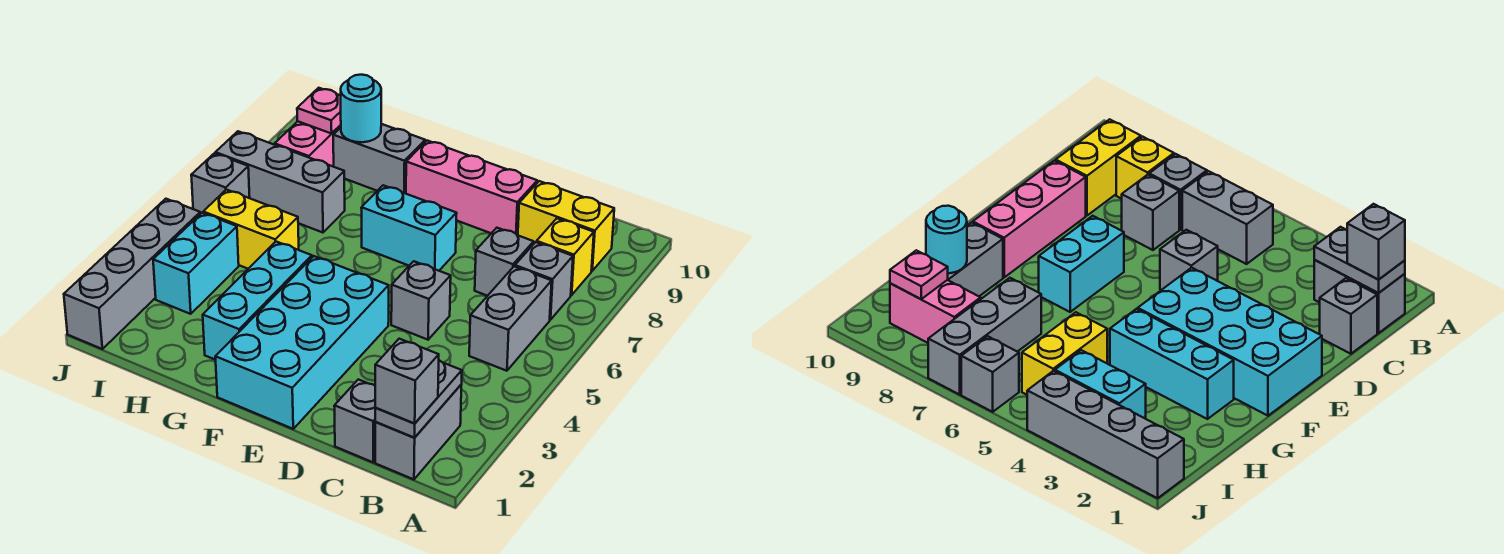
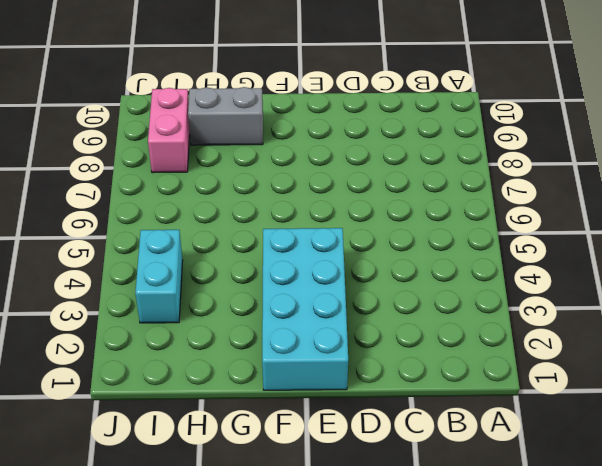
none -> grey brick B1:B2 level 1
none -> grey brick B5:B6 level 1
none -> grey brick B7 level 1

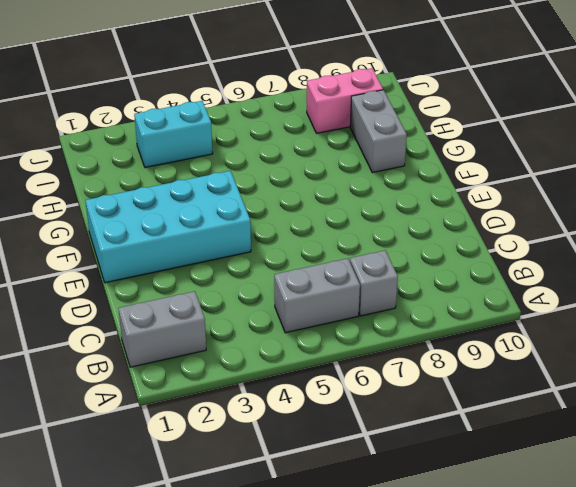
none -> yellow brick B8 level 1
none -> yellow brick B9:C9 level 1
none -> grey brick C1 level 1

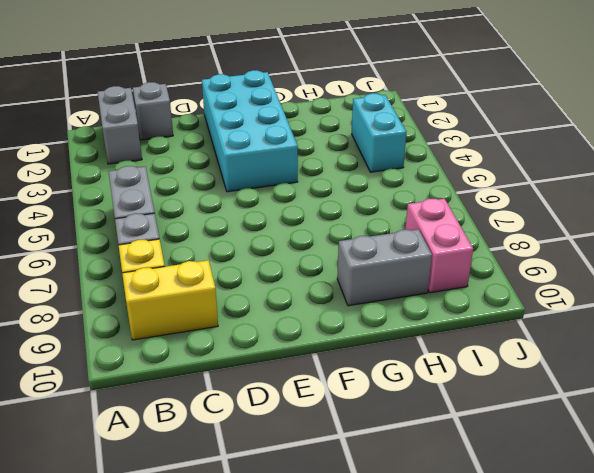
none -> grey brick C7 level 1
none -> grey brick D5 level 1
none -> pink brick D9:F9 level 1

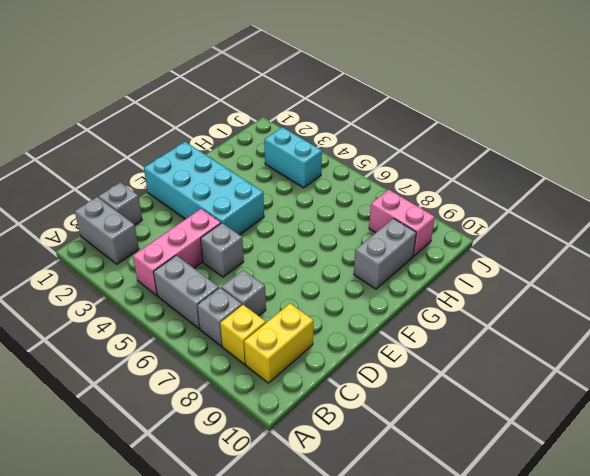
pink brick B4:D4 level 1 -> pink brick D9:F9 level 1
none -> cyan brick E7:F7 level 1
none -> cyan brick G2:G4 level 1
none -> yellow brick H5:I5 level 1

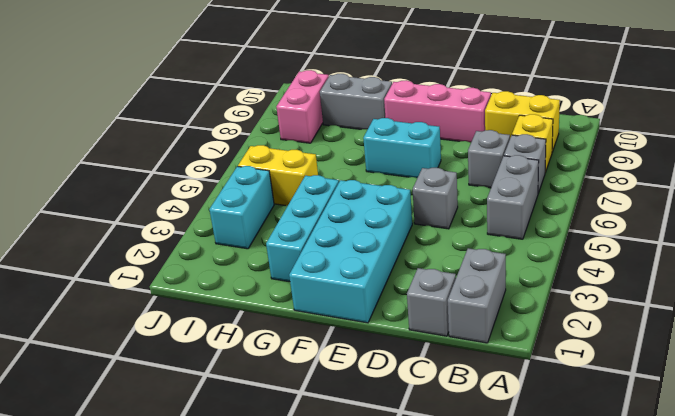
none -> grey brick H7:J7 level 1
none -> grey brick J1:J4 level 1
none -> grey brick J6 level 1

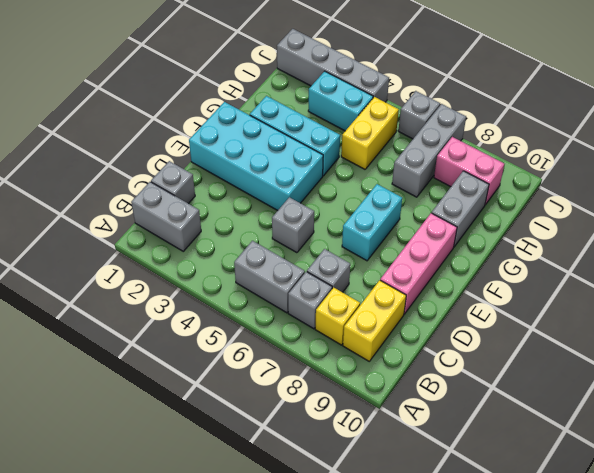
none -> grey plate B1:B2 level 2
none -> cyan round brick H9 level 2
none -> pink plate I9 level 2

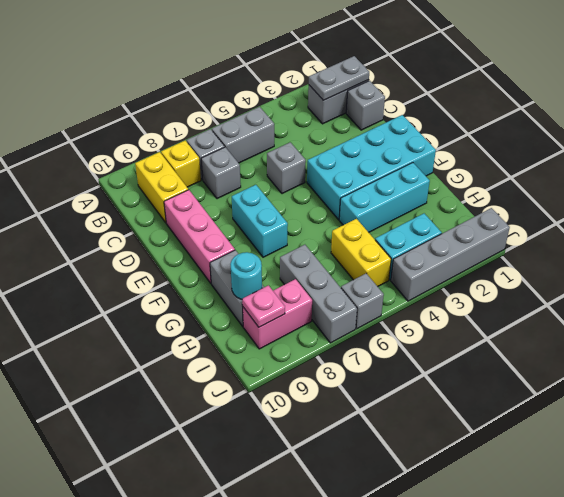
none -> grey brick B1 level 3

